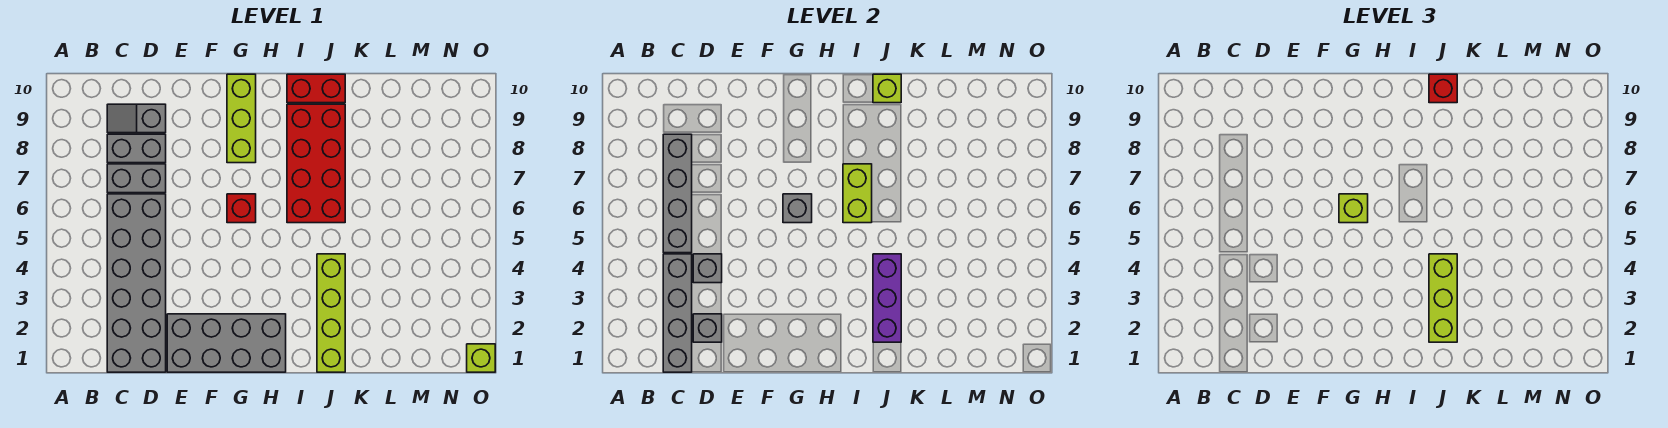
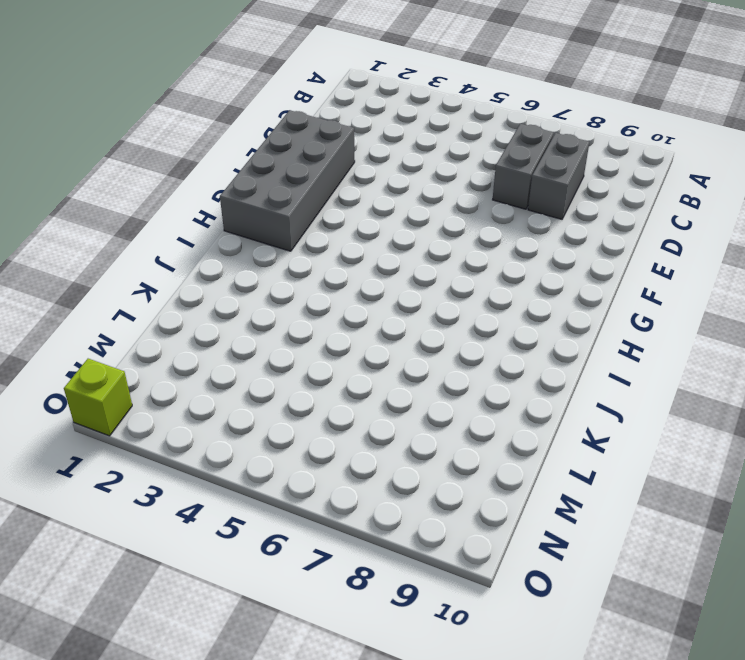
none -> grey brick C1:D6 level 1
none -> grey slope C9:D9 level 1 top D
none -> red brick G6 level 1

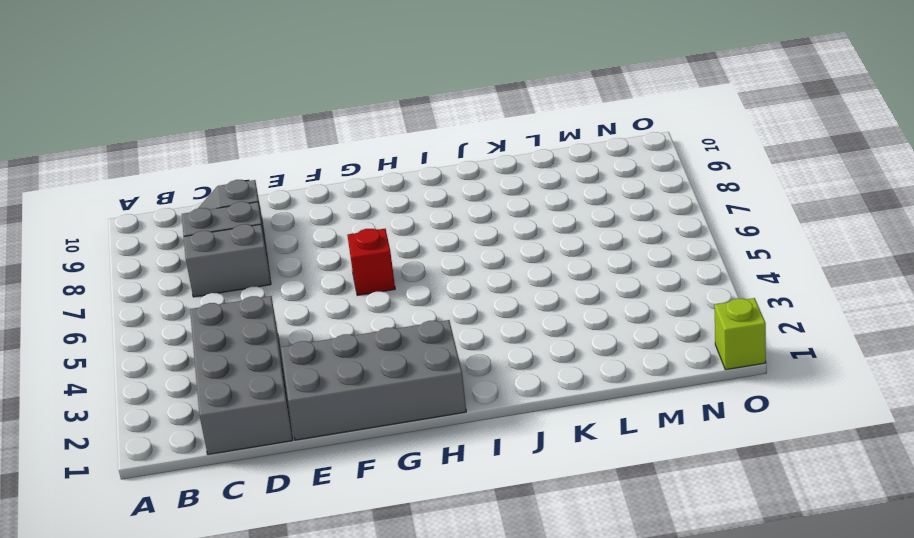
grey brick C1:D4 level 1 -> grey brick C1:D6 level 1
none -> lime brick G8:G10 level 1
none -> red brick I6:J9 level 1
none -> red brick I10:J10 level 1

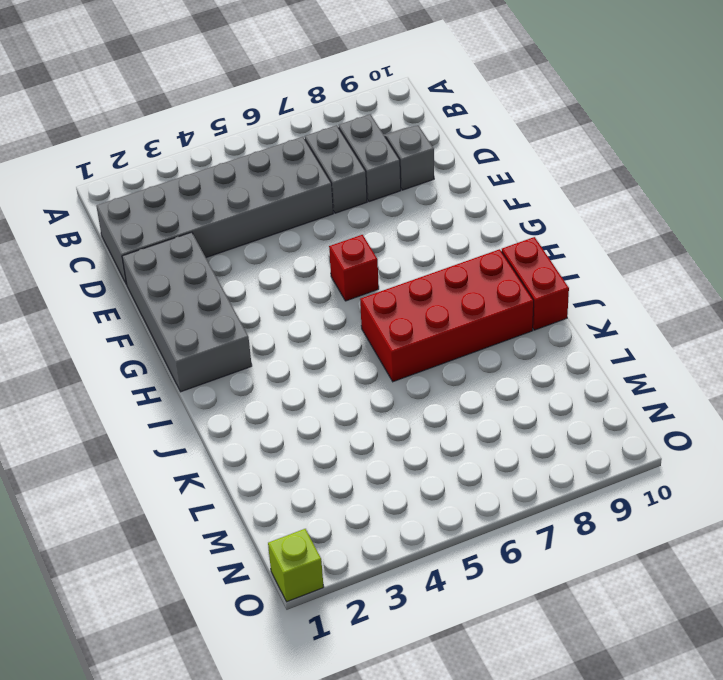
none -> lime brick G8:G10 level 1
none -> lime brick J1:J4 level 1
none -> grey brick C1:C4 level 2

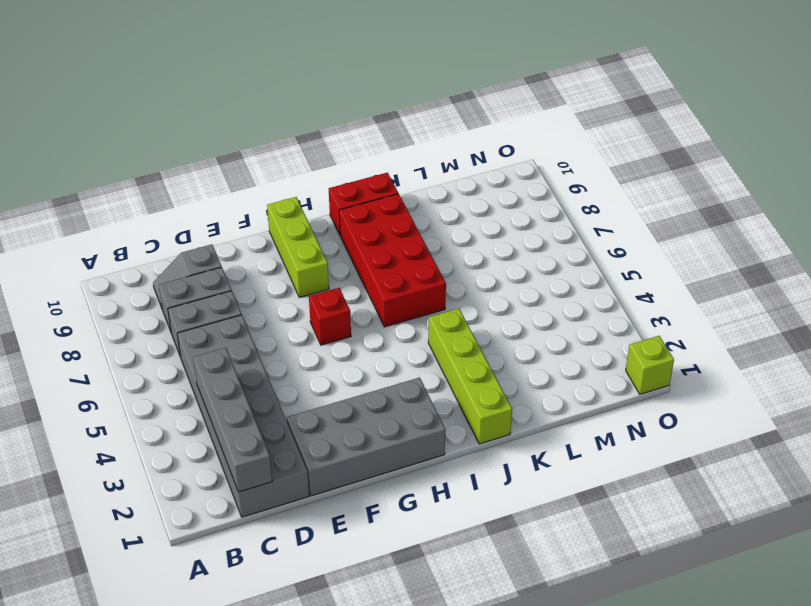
none -> grey brick C5:C8 level 2
none -> grey brick D2 level 2
none -> grey brick D4 level 2

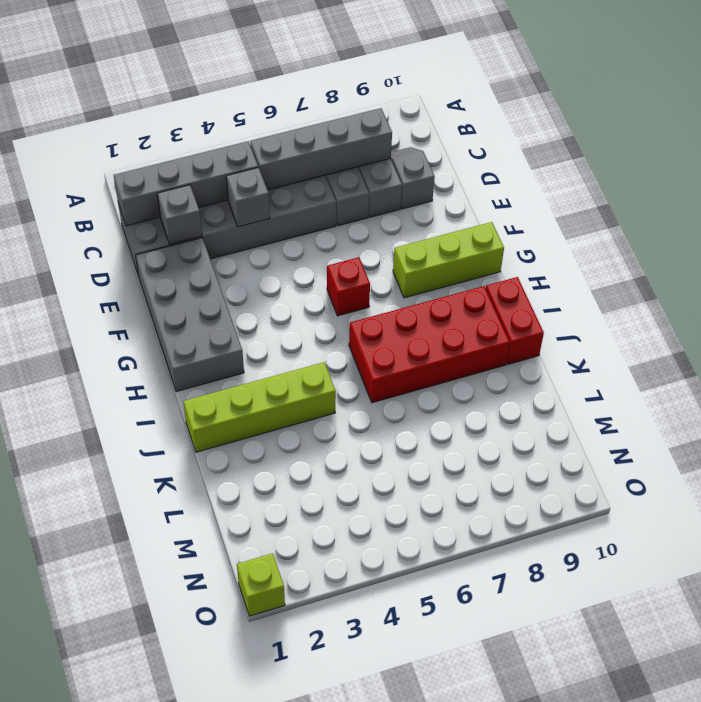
none -> grey brick G6 level 2
none -> lime brick I6:I7 level 2
none -> purple brick J2:J4 level 2

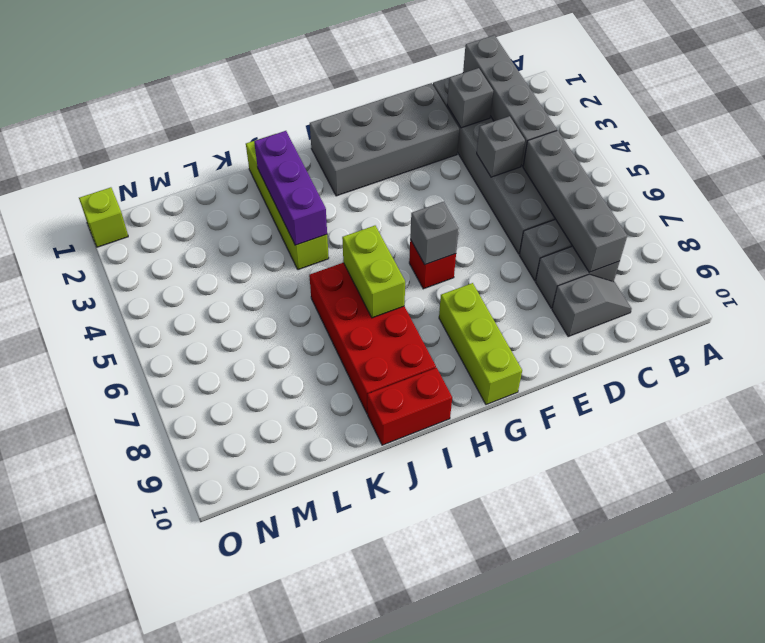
none -> lime brick J10 level 2
none -> lime brick G6 level 3
none -> lime brick J2:J4 level 3

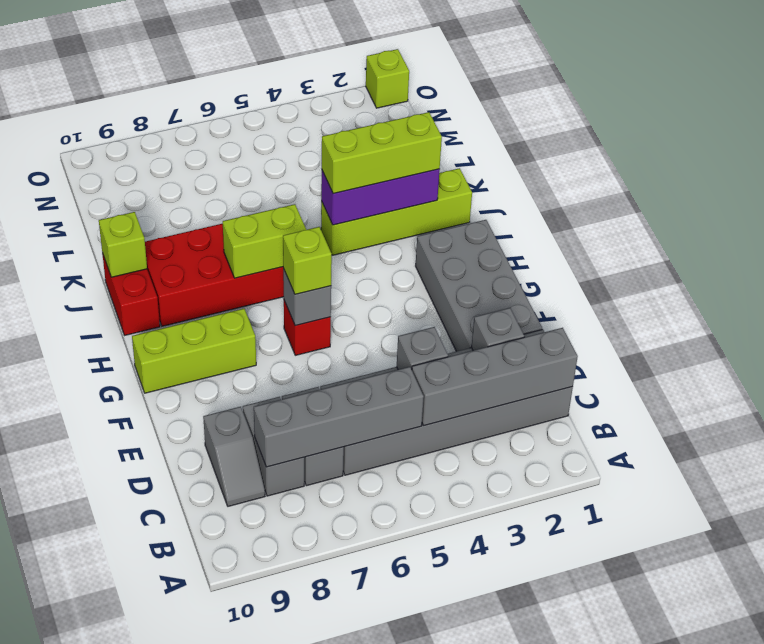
none -> red brick J10 level 3

